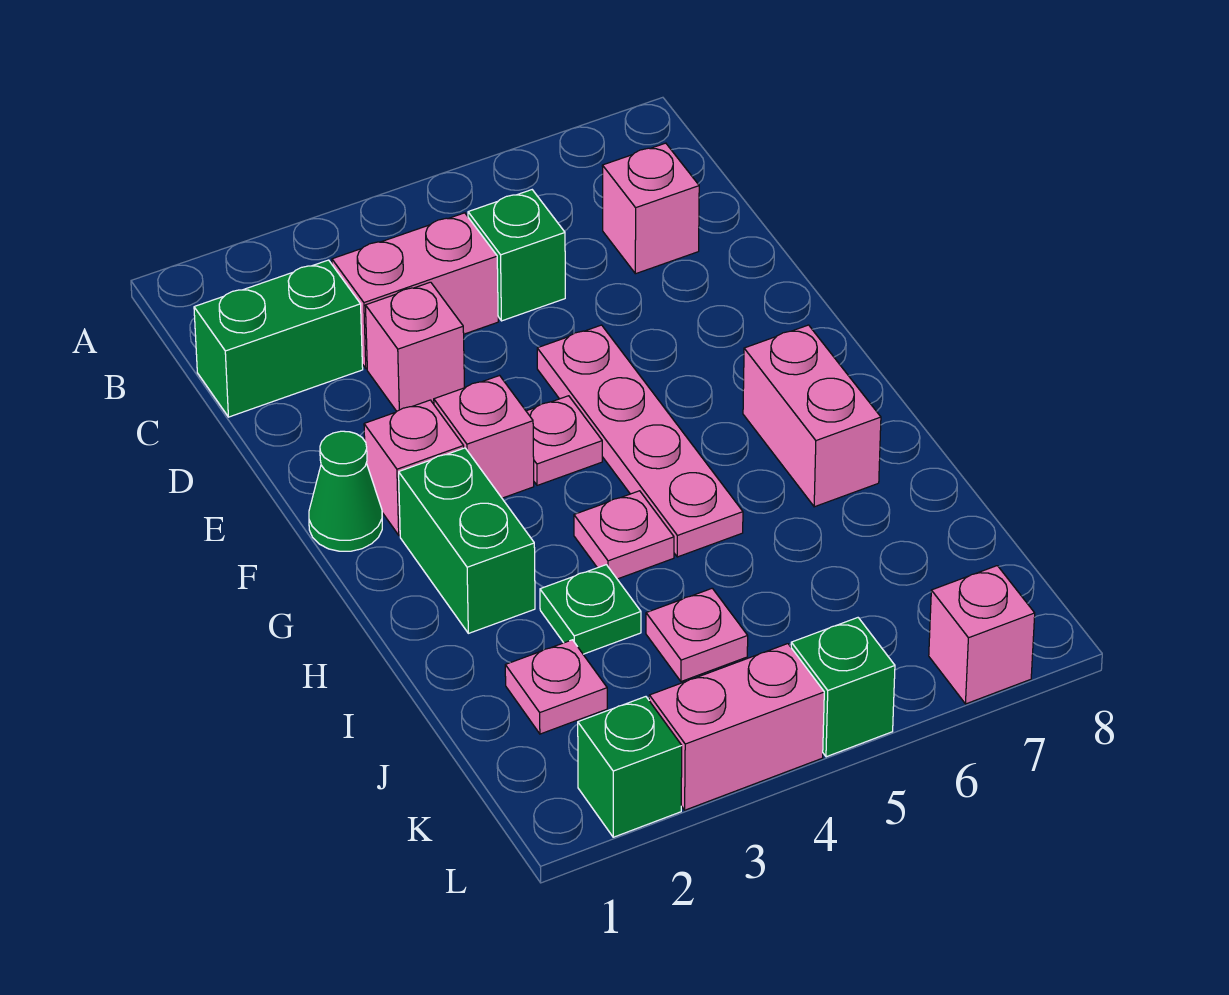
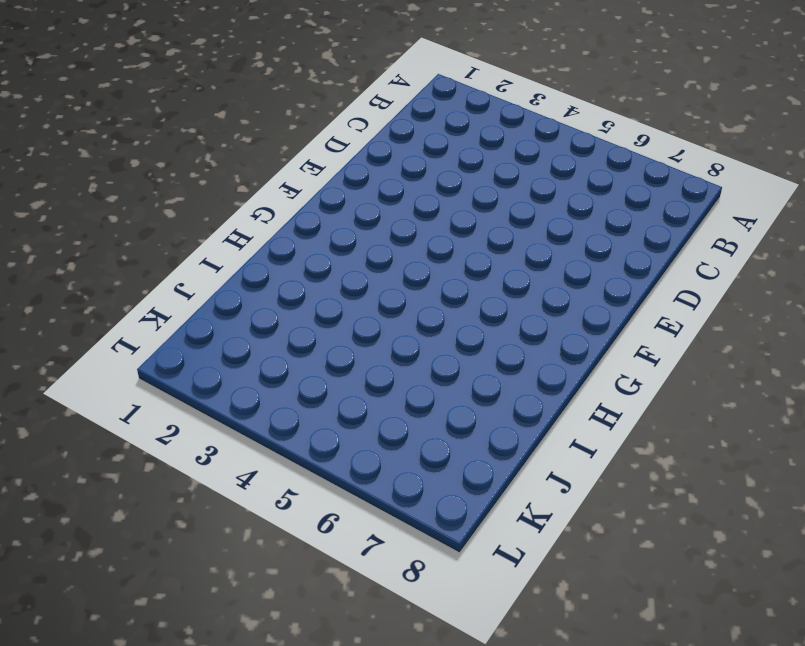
none -> green brick C1:C2 level 1
none -> pink brick C3:C4 level 1
none -> green brick C5 level 1

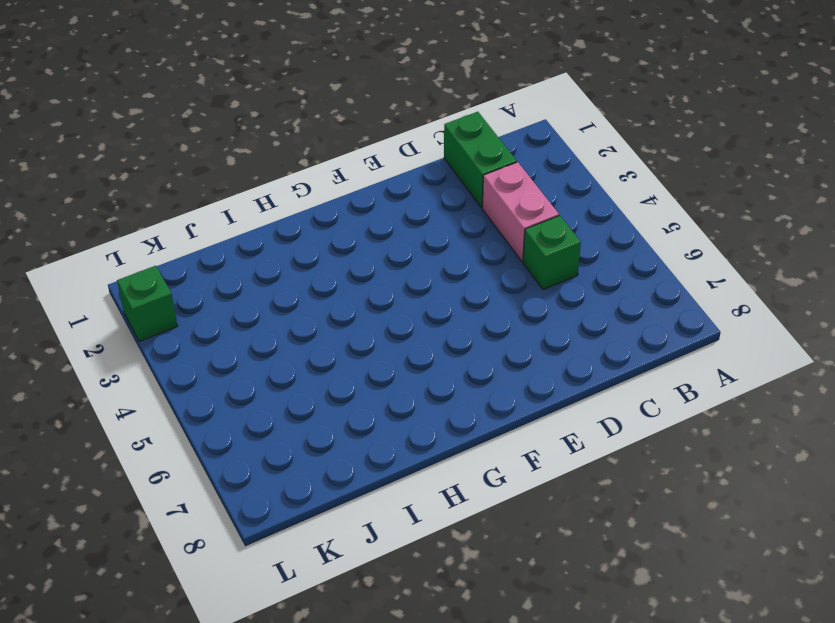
none -> pink brick C7 level 1
none -> pink brick D3 level 1
none -> pink plate E5:H5 level 1

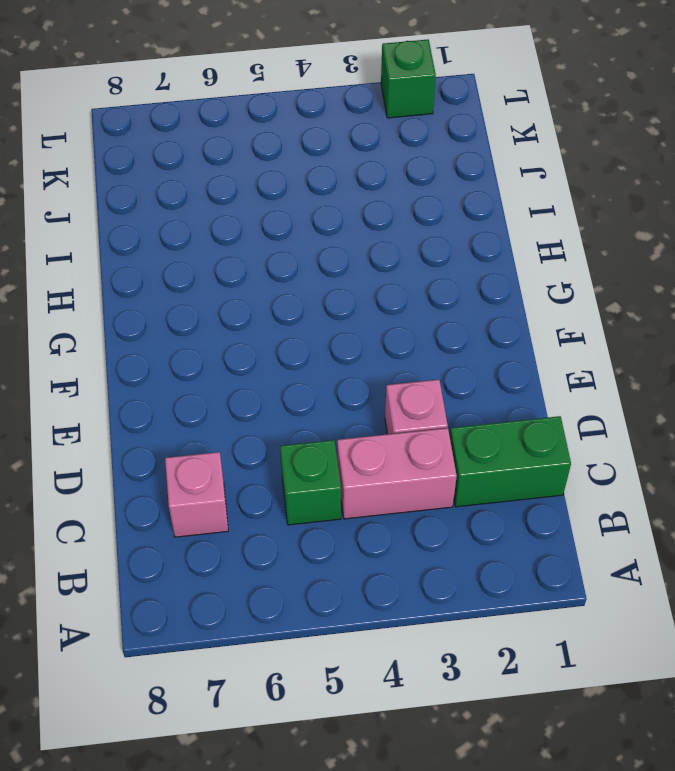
none -> pink plate E5:H5 level 1
none -> green cone F1 level 1
none -> pink brick F2 level 1

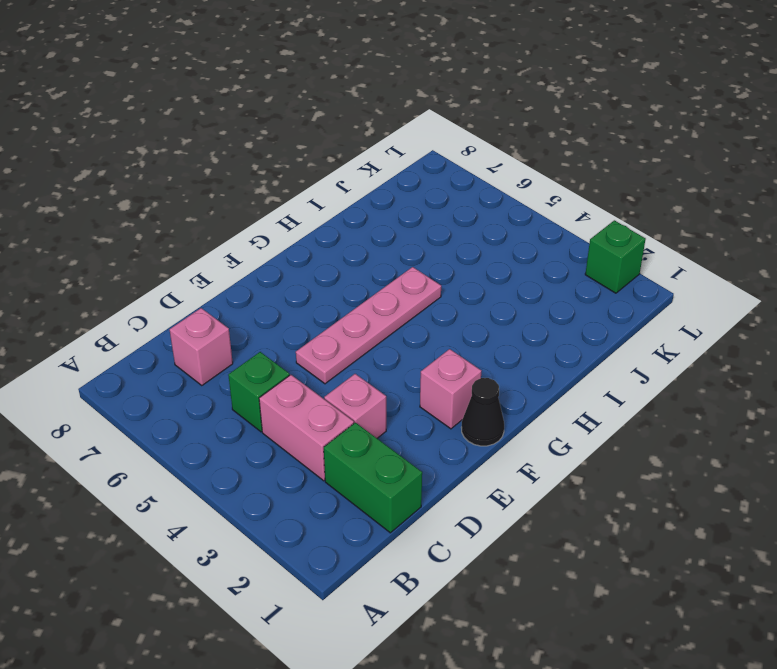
black cone F1 level 1 -> green cone F1 level 1
none -> pink brick F3 level 1
none -> pink plate F4 level 1
none -> green brick G2:H2 level 1

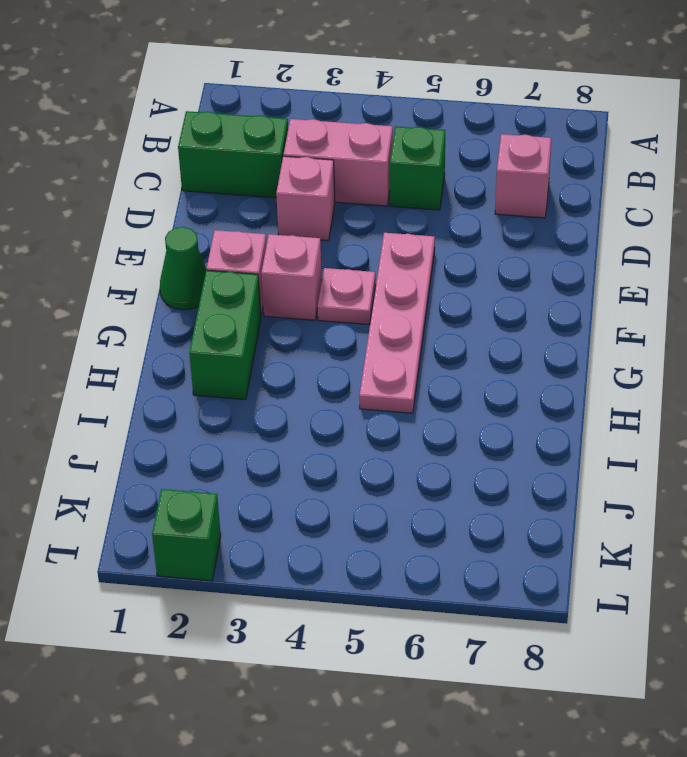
none -> pink brick G7:H7 level 1
none -> pink plate H4 level 1
none -> green plate I3 level 1

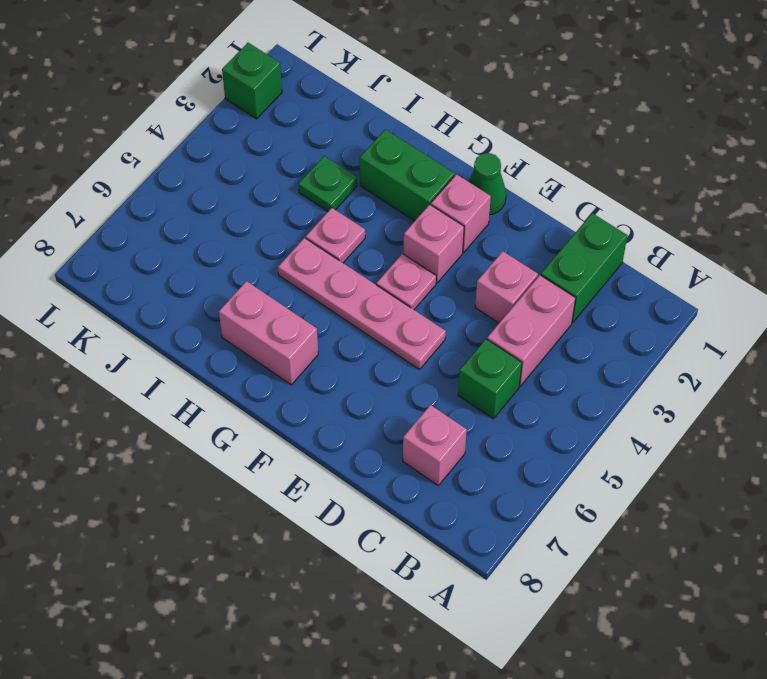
none -> pink plate J2 level 1
none -> pink plate J4 level 1
none -> pink brick L3:L4 level 1

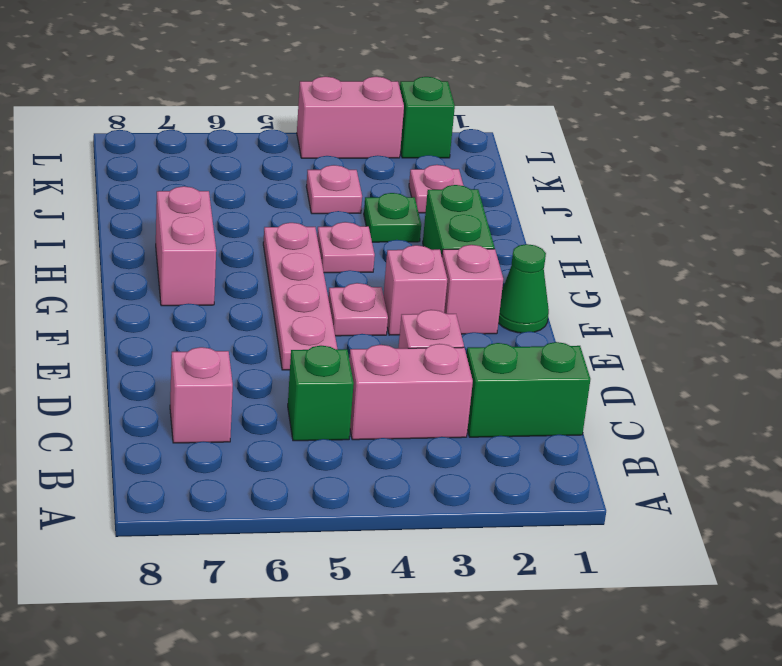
none -> green brick L5 level 1
none -> pink brick L7 level 1

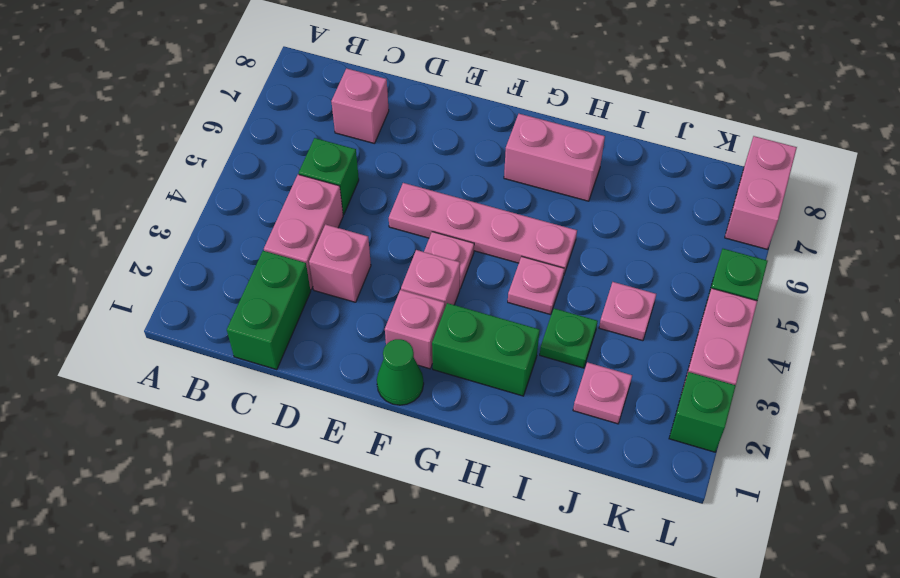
pink brick L7:L8 level 1 -> pink brick L7 level 1

